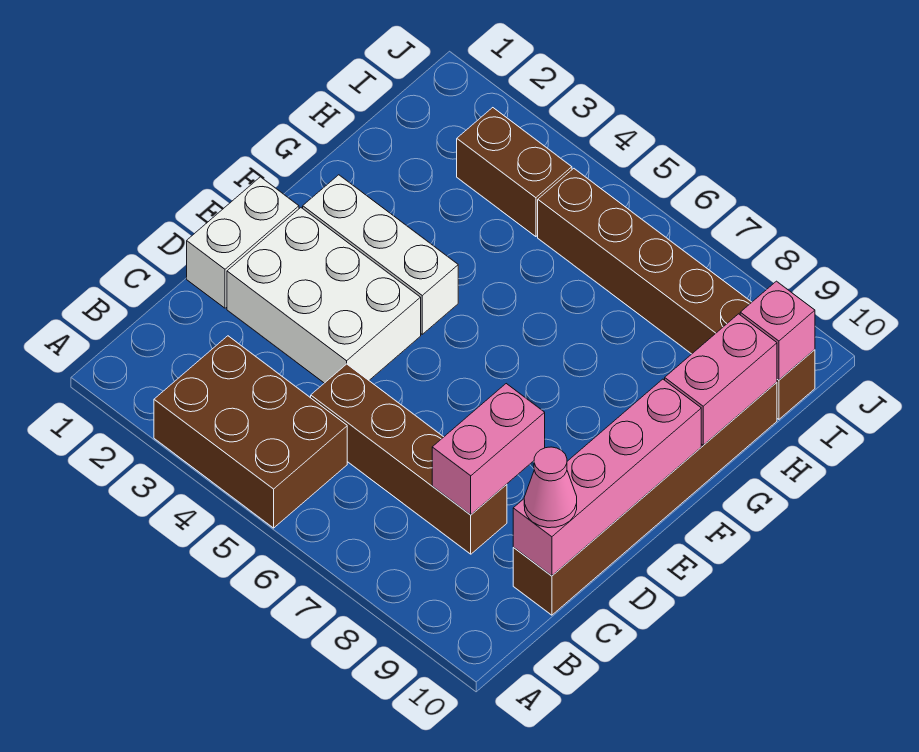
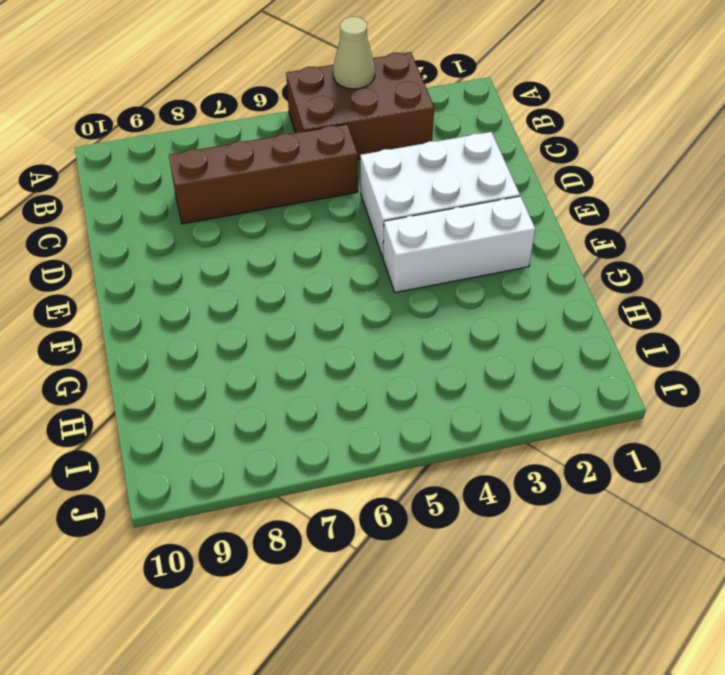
tan cone A4 level 2 -> none
none -> brown brick C10:H10 level 1
none -> white brick D1:E1 level 1
none -> brown brick I3:I4 level 1

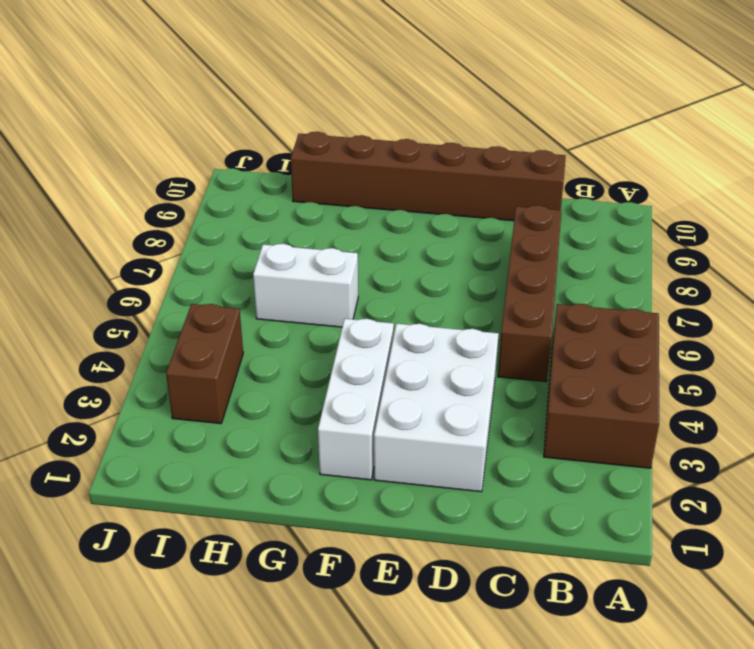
white brick G6:H6 level 1 -> white brick D1:E1 level 1
none -> brown brick I5:I10 level 1
none -> pink brick C8:D8 level 2
none -> pink brick C10:F10 level 2

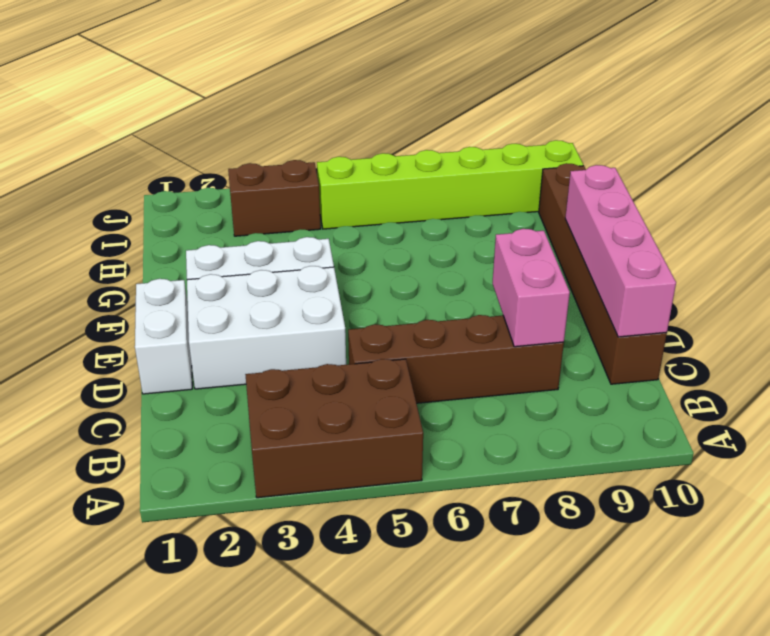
lime brick I5:I10 level 1 -> brown brick I5:I10 level 1
none -> pink brick G10:H10 level 2
none -> pink brick I10 level 2
none -> pink cone C10 level 3

